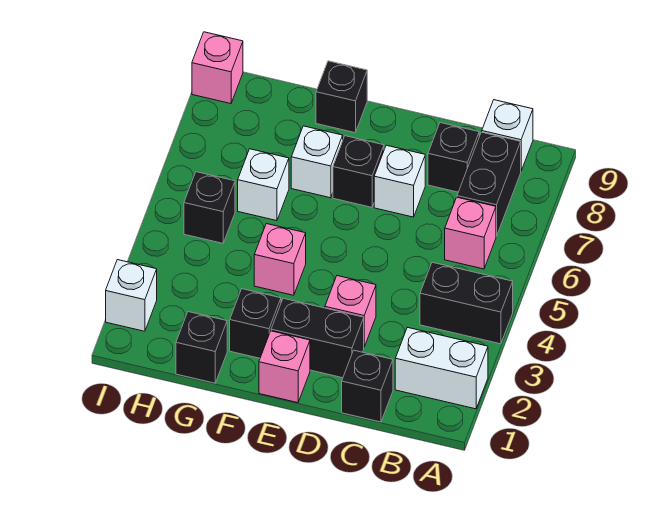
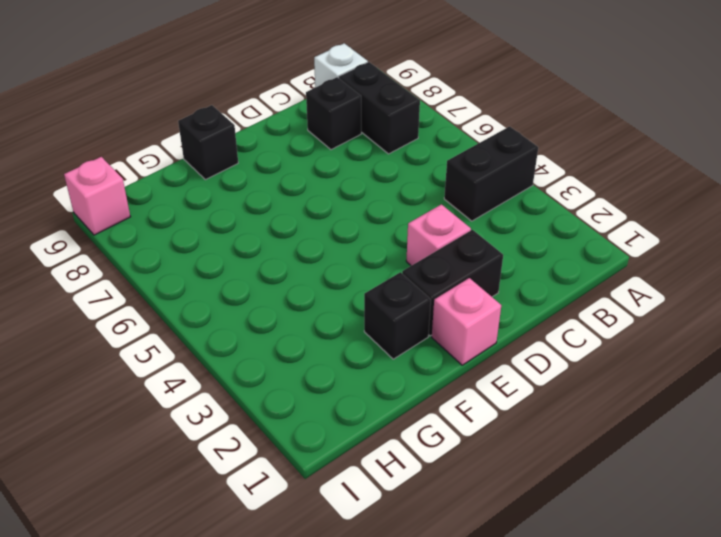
none -> white brick A2:B2 level 1
none -> pink brick B6 level 1
none -> black brick C1 level 1

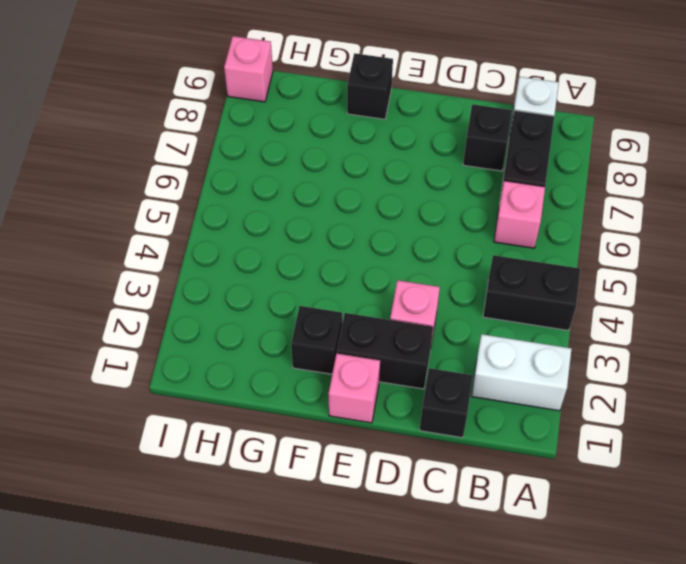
none -> white brick D7 level 1
none -> black brick E7 level 1
none -> pink brick F4 level 1

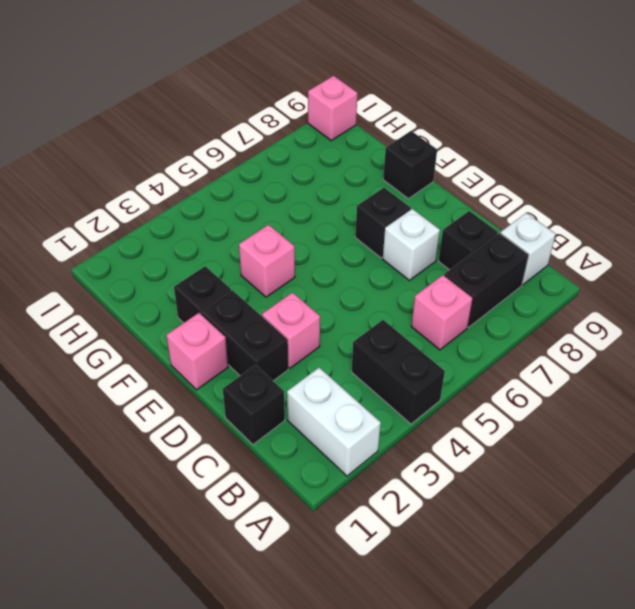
none -> white brick F7 level 1
none -> black brick G1 level 1
none -> white brick G6 level 1

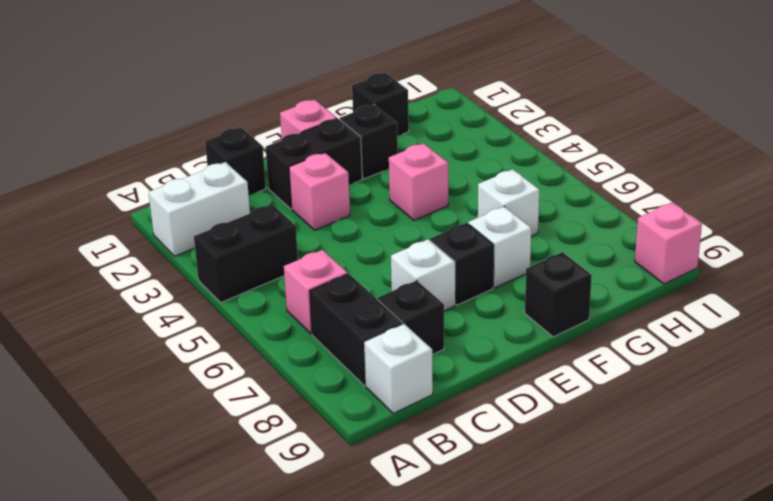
none -> black brick H5 level 1
none -> white brick I2 level 1

